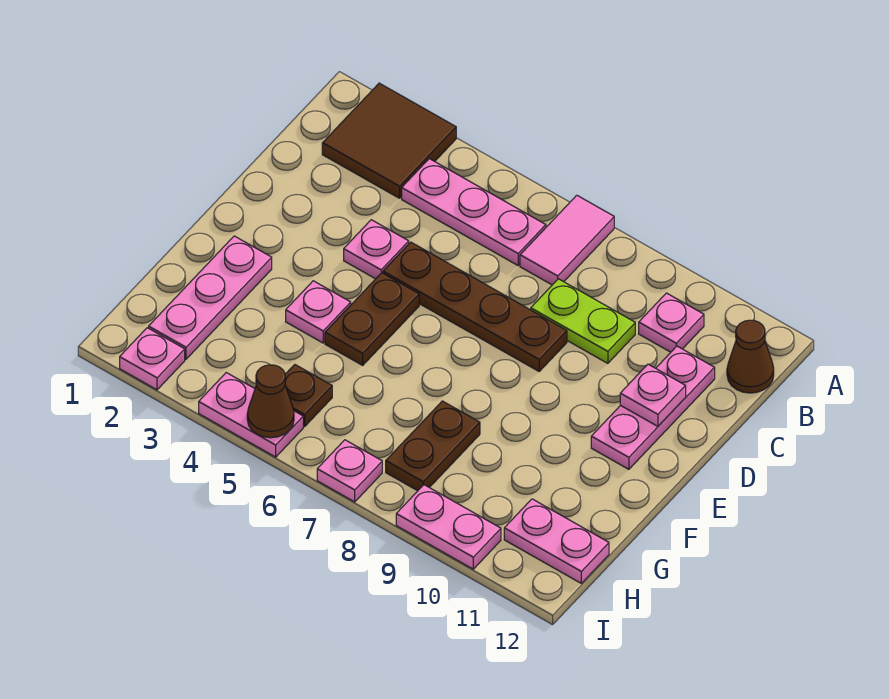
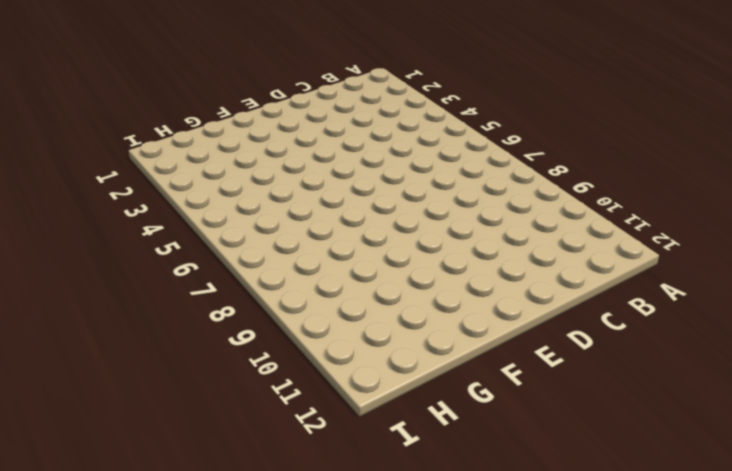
none -> brown tile A2:B3 level 1
none -> pink tile A7:B7 level 1
none -> pink plate B4:B6 level 1

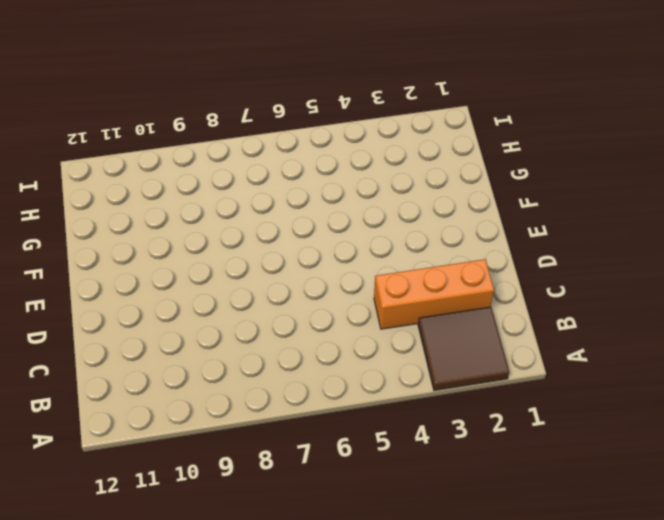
orange brick C2:C4 level 1 -> none
none -> pink tile A7:B7 level 1
none -> pink plate B4:B6 level 1
none -> pink plate B10 level 1

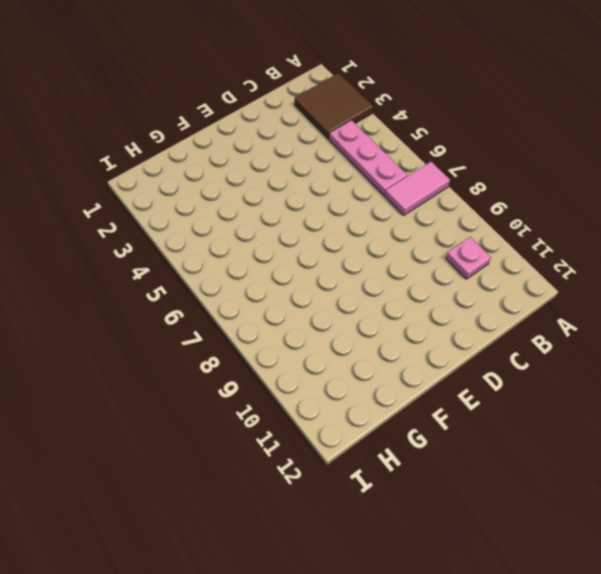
none -> brown cone B12 level 1
none -> lime plate C8:C9 level 1
none -> pink plate C11:E11 level 1

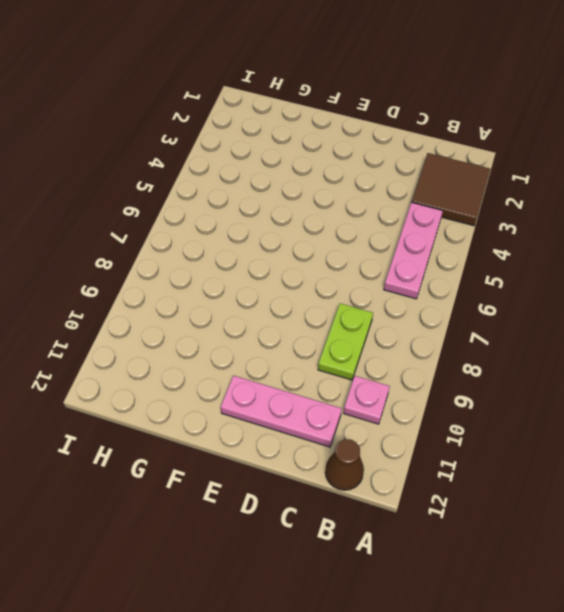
none -> pink tile A7:B7 level 1
none -> pink plate D4 level 1
none -> brown plate D5:D8 level 1

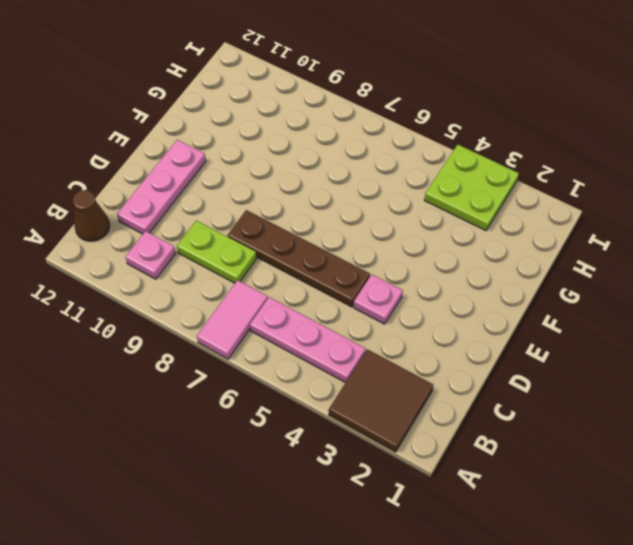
lime plate H3:I4 level 1 -> pink plate I4:I5 level 1
none -> brown plate E5:F5 level 1
none -> pink plate F2:H2 level 1
none -> pink plate F4 level 1

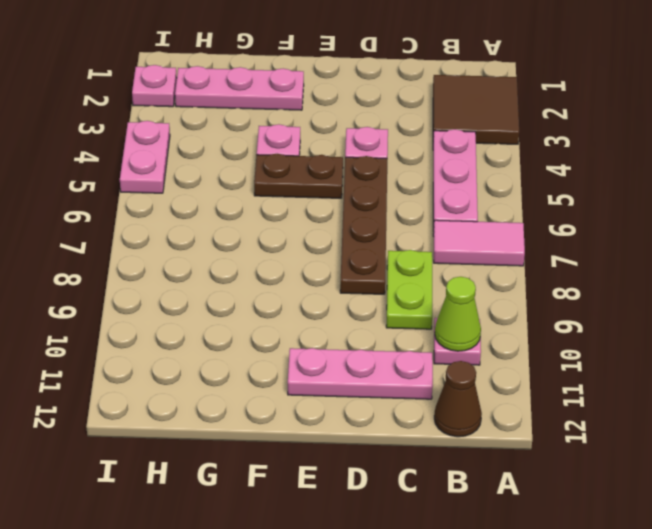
lime cone B10 level 2 -> none
none -> brown plate G8:H8 level 1
none -> brown plate H5 level 1
none -> pink plate H11:H12 level 1

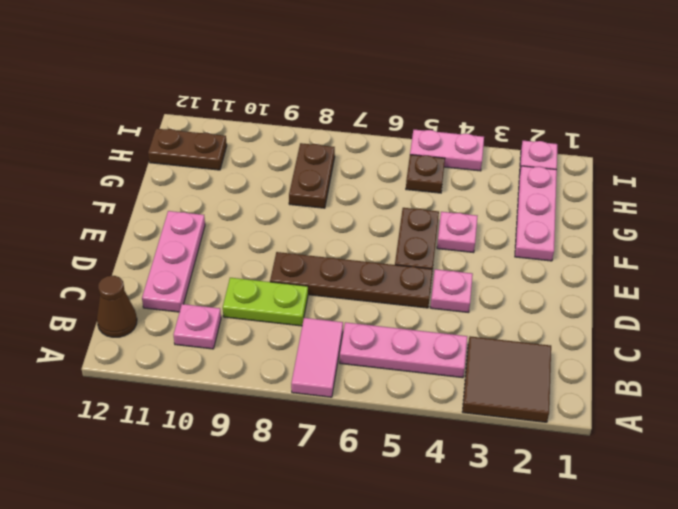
brown plate H11:H12 level 1 -> pink plate H11:H12 level 1
none -> pink plate I7 level 1
none -> pink plate I9:I10 level 1
none -> pink plate D11 level 2

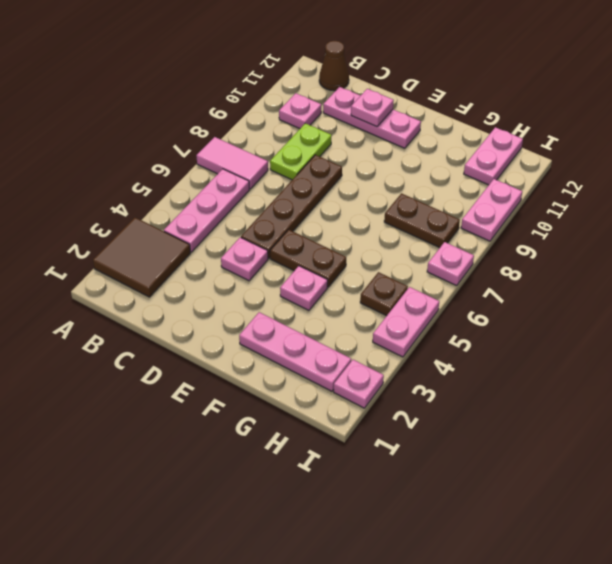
none -> brown cone I5 level 2

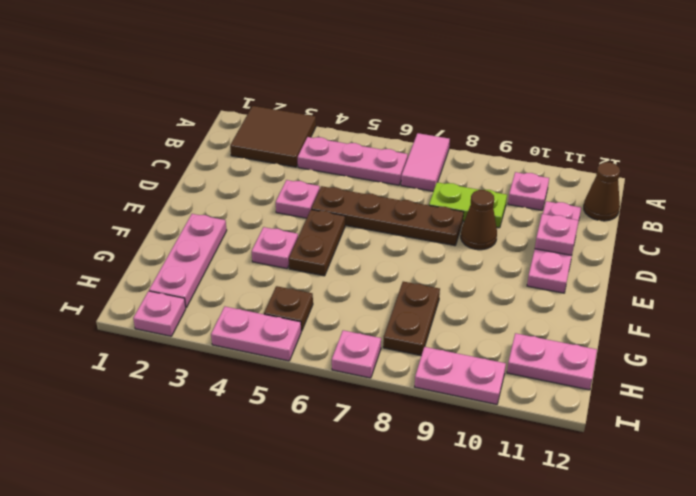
brown cone D9 level 1 -> brown cone I5 level 2

